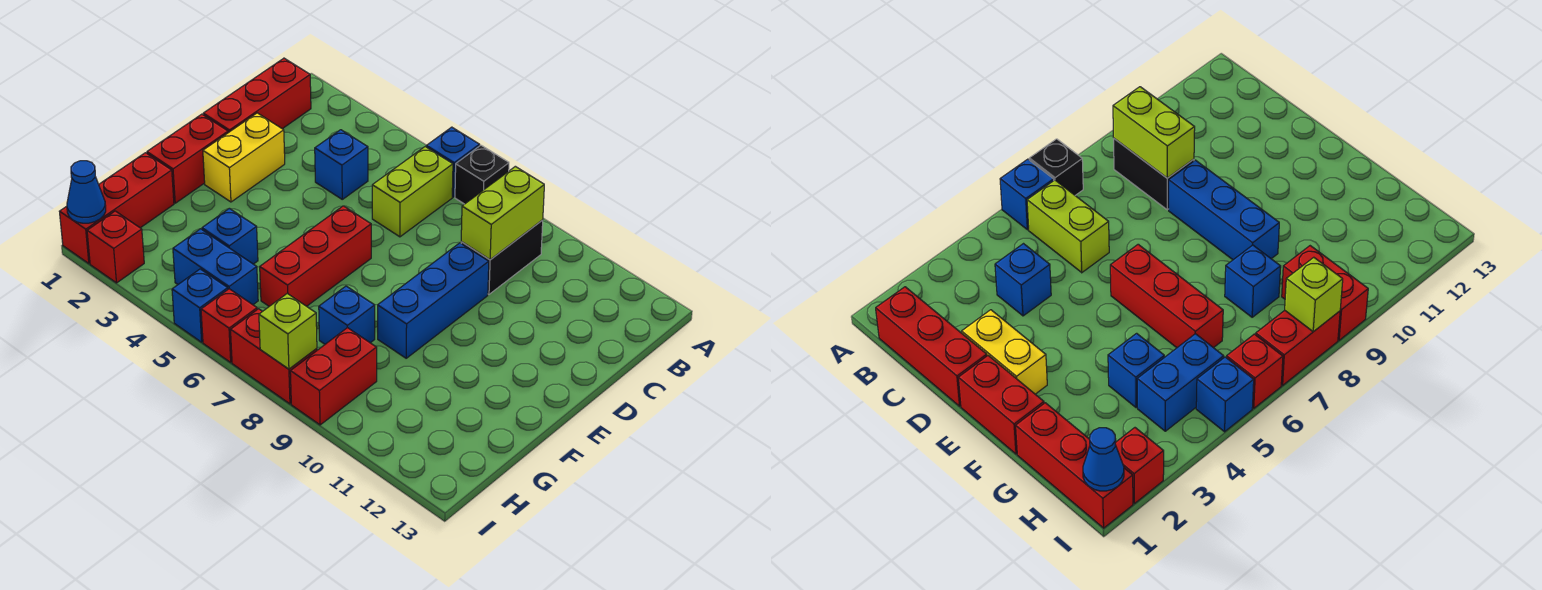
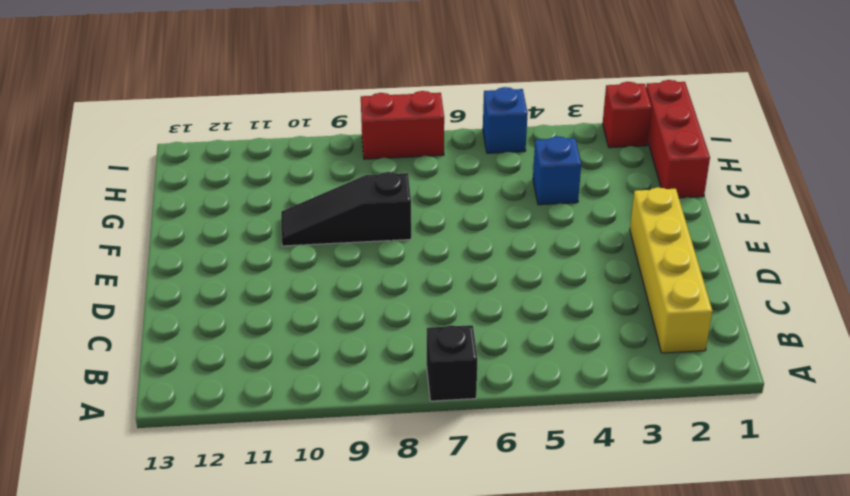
yellow brick B2:E2 level 1 -> yellow brick D2:E2 level 1
black slope F8:F10 level 1 top 8 -> blue brick D9:F9 level 1
none -> blue brick A6 level 1
none -> red brick B1:D1 level 1
none -> lime brick B6:C6 level 1

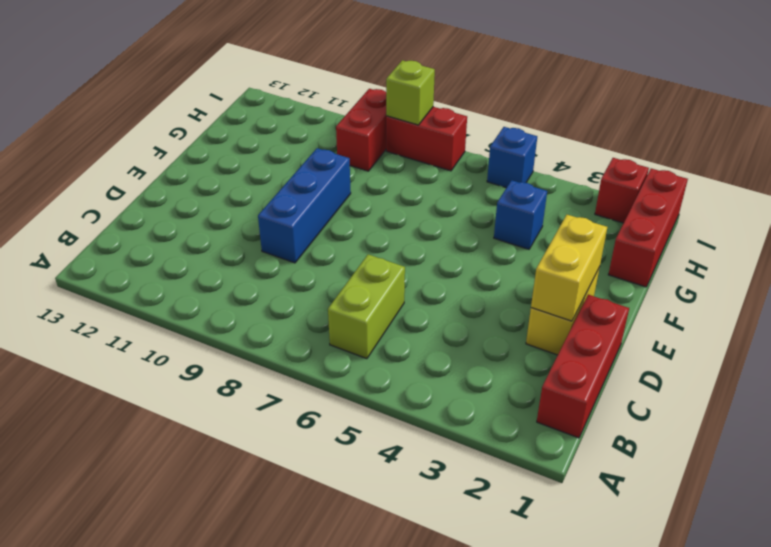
yellow brick D2:E2 level 2 -> none
none -> blue brick A6 level 1
none -> black brick A7 level 1
none -> black brick B9:C9 level 1

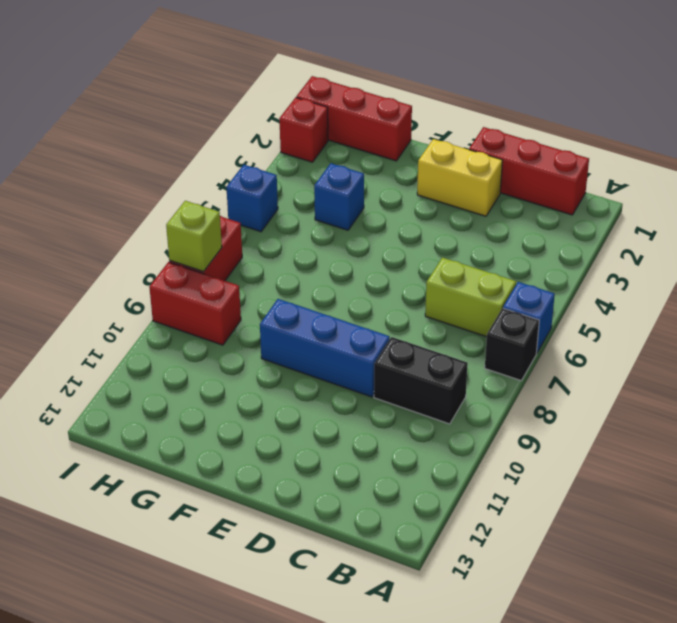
none -> blue brick C4 level 1
none -> red brick E1:F1 level 1
none -> red brick E6:G6 level 1

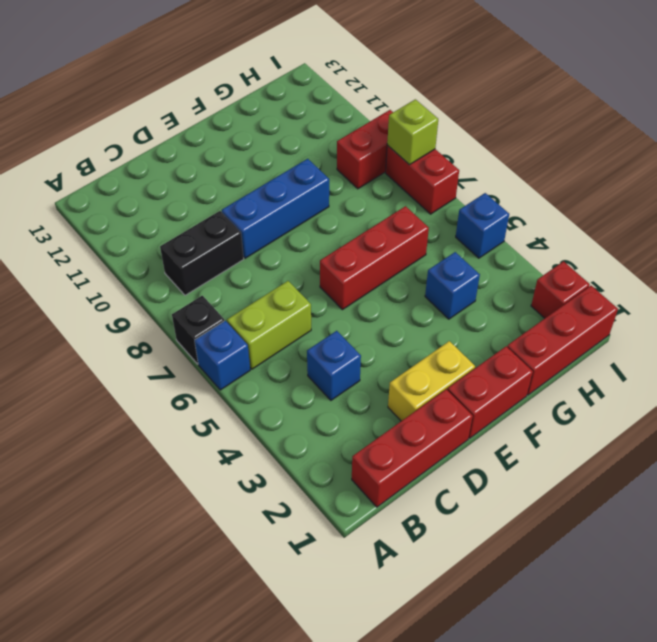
none -> blue brick G8 level 1
none -> blue brick H4:H5 level 1
none -> red brick I6 level 1

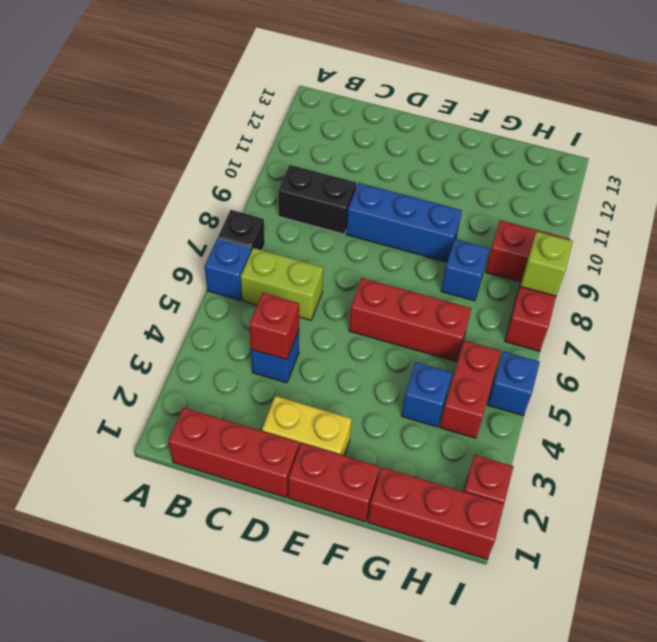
red brick C4 level 2 -> red brick I6 level 1
red brick H4:H5 level 1 -> blue brick H4:H5 level 1
none -> lime brick B9:C9 level 2
none -> blue cone I1 level 2

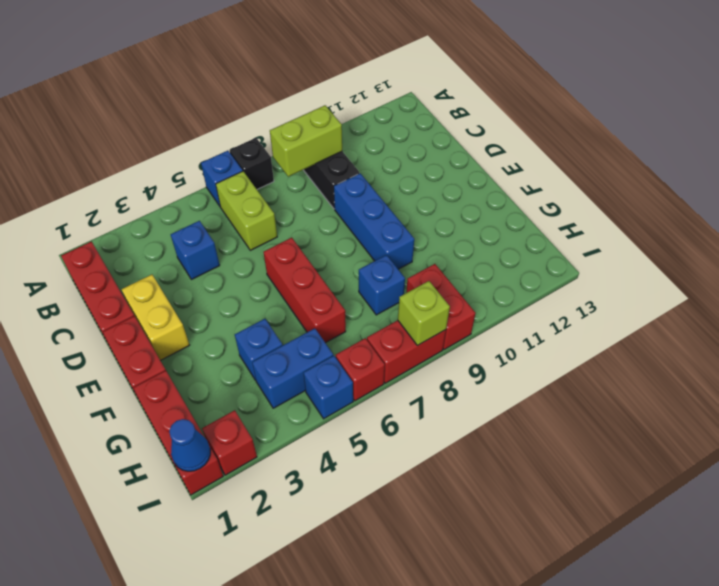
lime brick B8:B9 level 2 -> lime brick B9:C9 level 2

